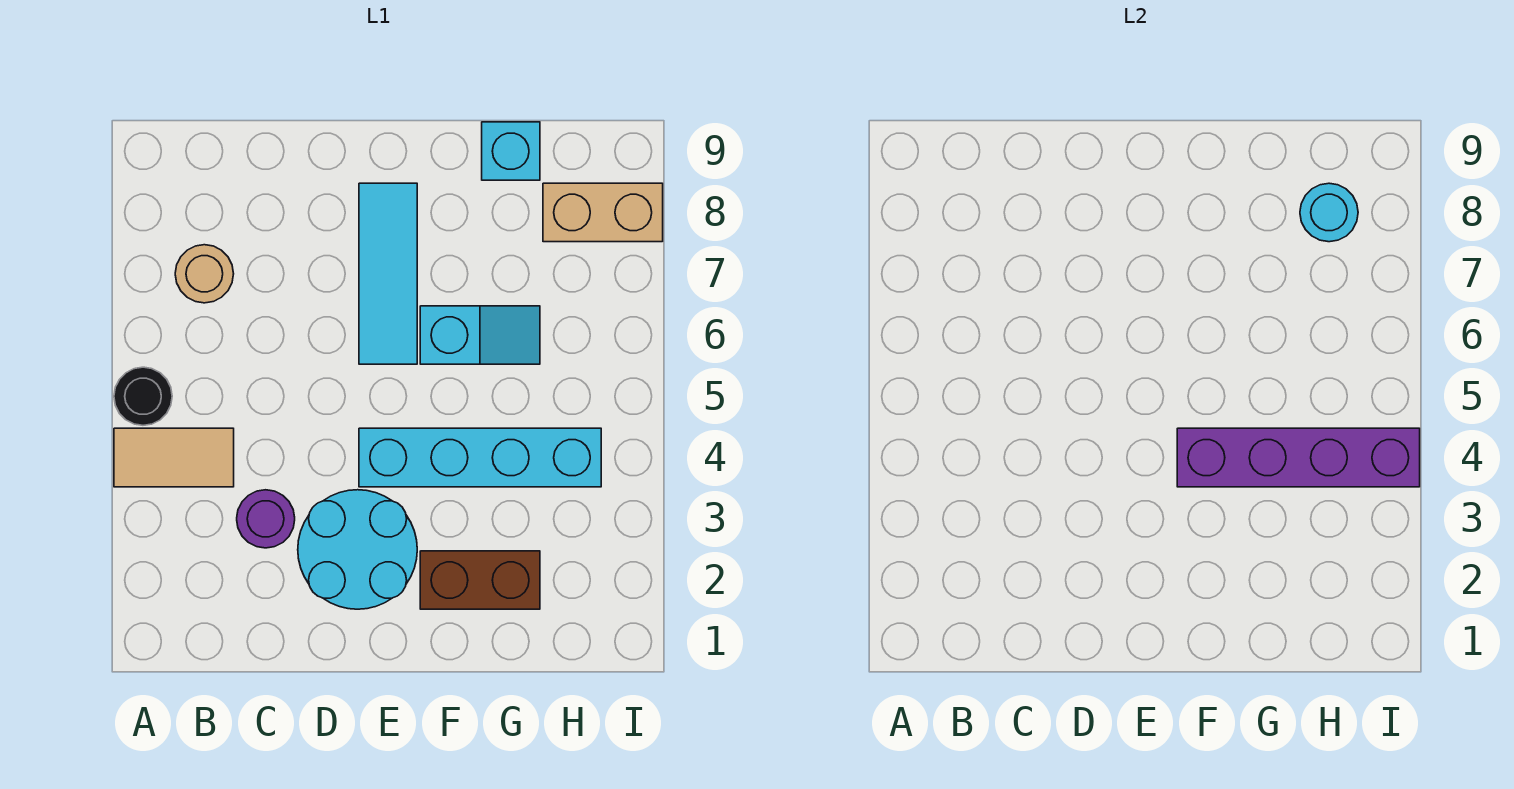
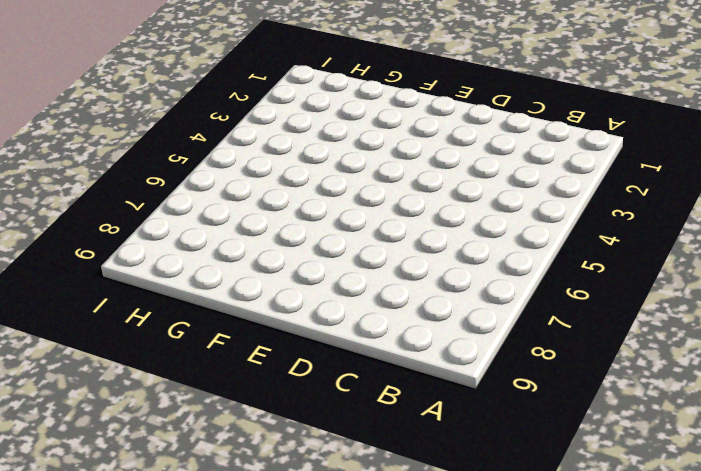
none -> tan tile A4:B4 level 1
none -> black round brick A5 level 1
none -> tan round brick B7 level 1

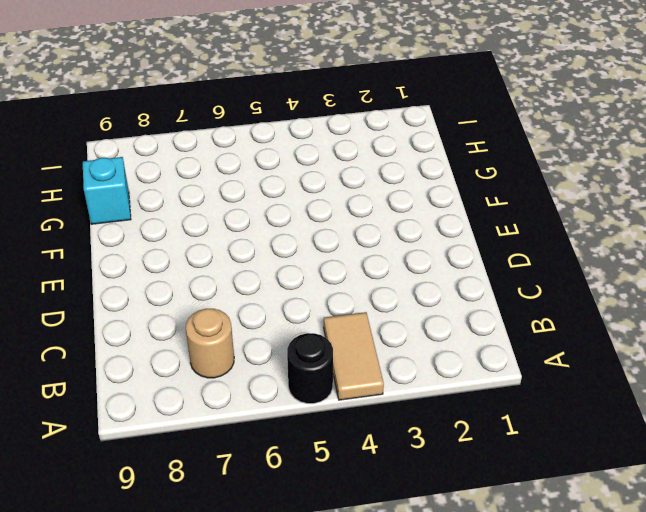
none -> purple round brick C3 level 1
none -> cyan round brick D2:E3 level 1
none -> cyan brick E4:H4 level 1

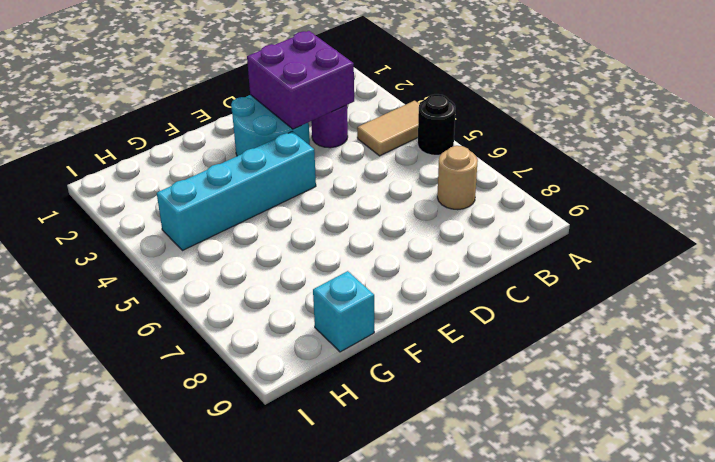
purple brick C2:D3 level 2 -> none
none -> cyan tile E6:E8 level 1
none -> brown brick F2:G2 level 1
none -> cyan slope F6:G6 level 1 top F

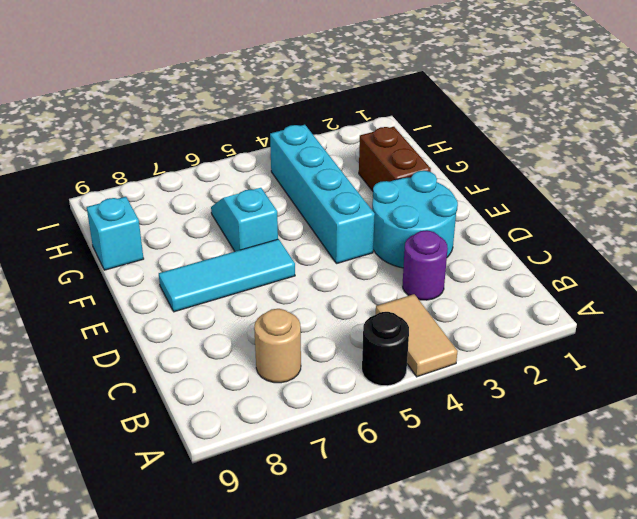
none -> tan brick H8:I8 level 1
none -> purple brick F4:I4 level 2
none -> cyan round brick H8 level 2

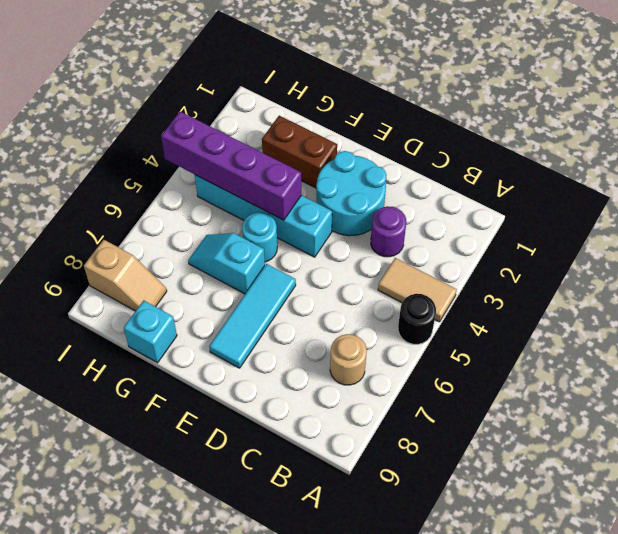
cyan round brick F5 level 1 -> cyan round brick H8 level 2
tan slope H8:I8 level 1 top I -> tan brick H8:I8 level 1

